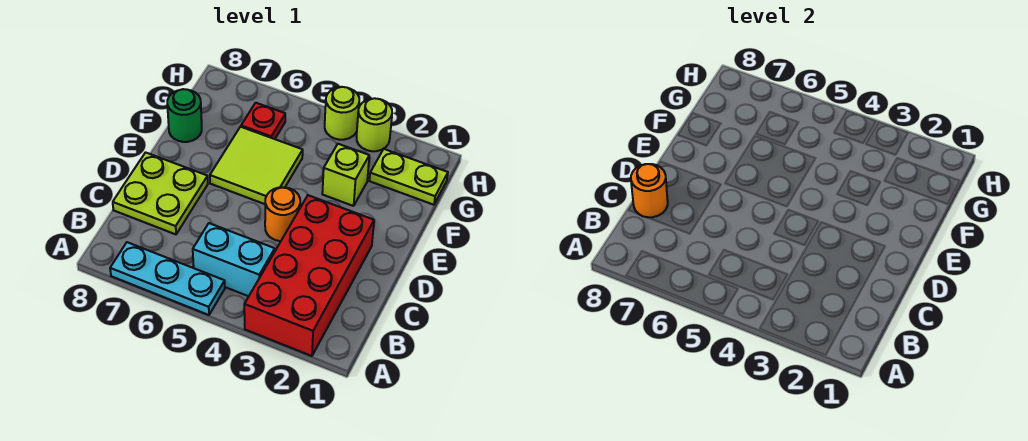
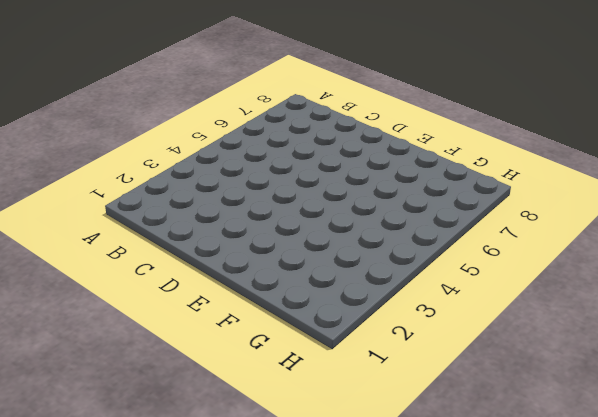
none -> red brick A2:D3 level 1
none -> cyan plate A5:A7 level 1
none -> cyan brick B4:B5 level 1

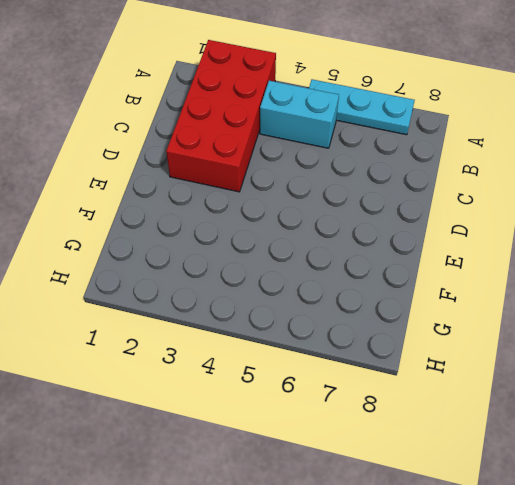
none -> lime plate C7:D8 level 1
none -> orange round brick D4 level 1
none -> lime tile E5:F6 level 1

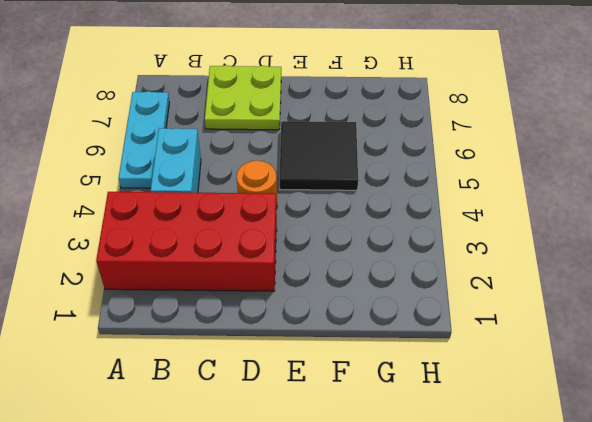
black tile E5:F6 level 1 -> lime tile E5:F6 level 1
none -> lime brick F3 level 1
none -> green round brick F8 level 1
none -> lime plate G1:G2 level 1

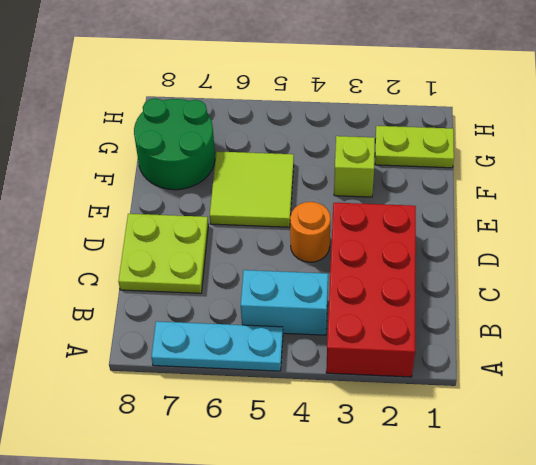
green round brick F7:G8 level 1 -> green round brick F8 level 1
none -> red plate G6 level 1
none -> lime round brick H3 level 1
none -> lime round brick H4 level 1

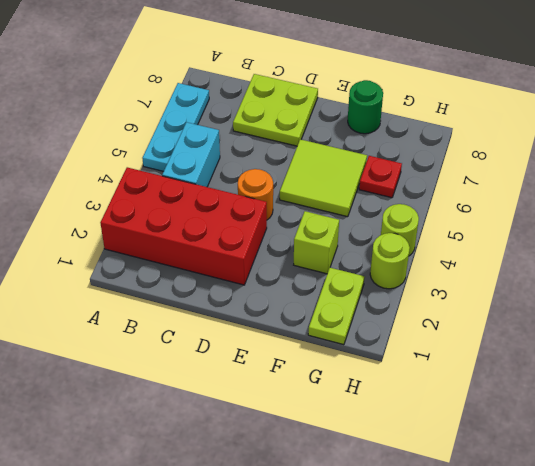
none -> orange round brick C8 level 2

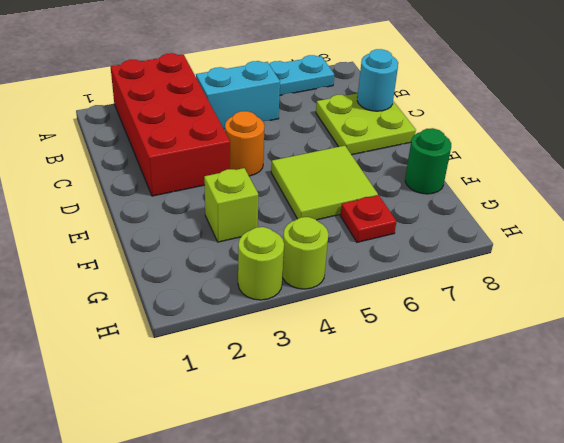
cyan round brick C8 level 2 -> orange round brick C8 level 2
none -> lime plate G1:G2 level 1

